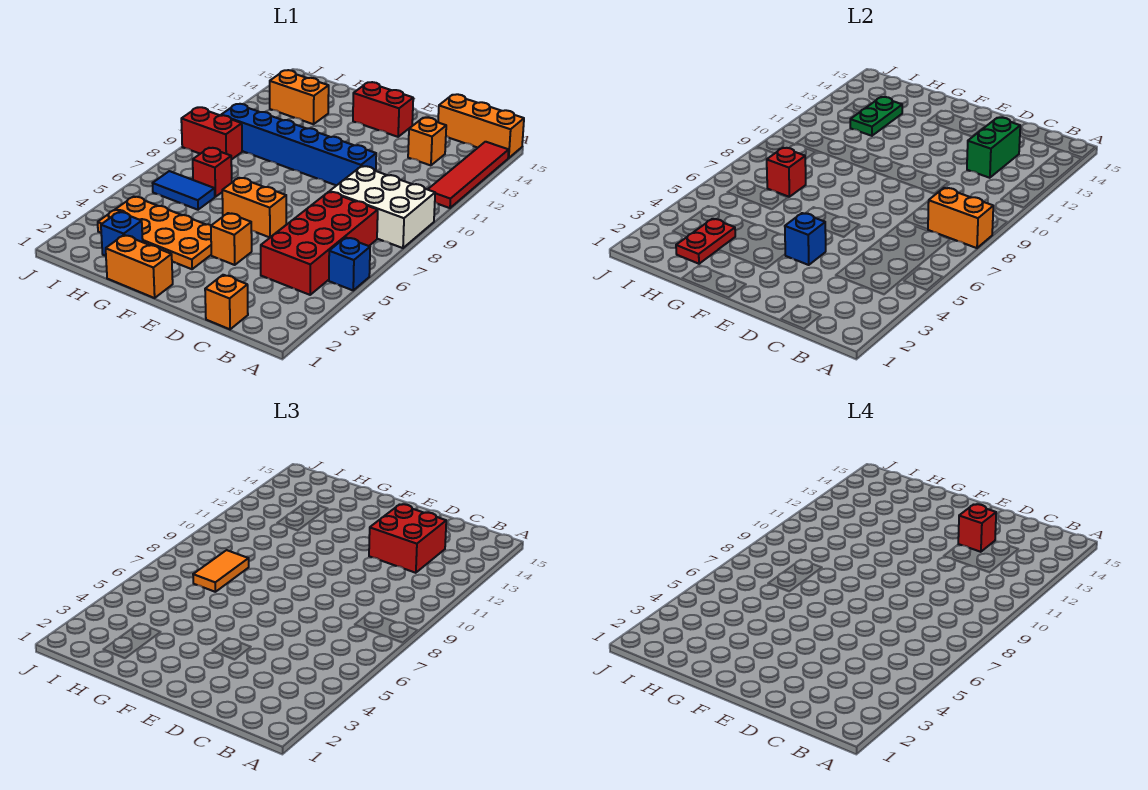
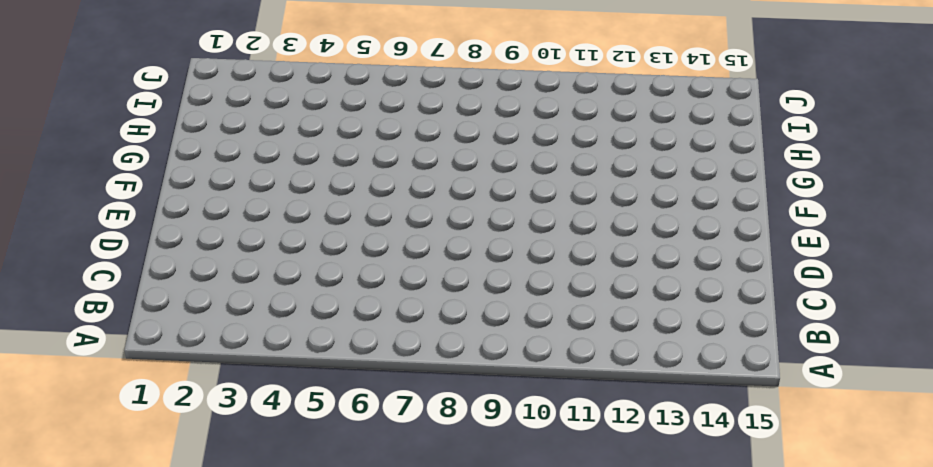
none -> blue brick A5 level 1
none -> white brick A8:C9 level 1
none -> red tile A11:A14 level 1

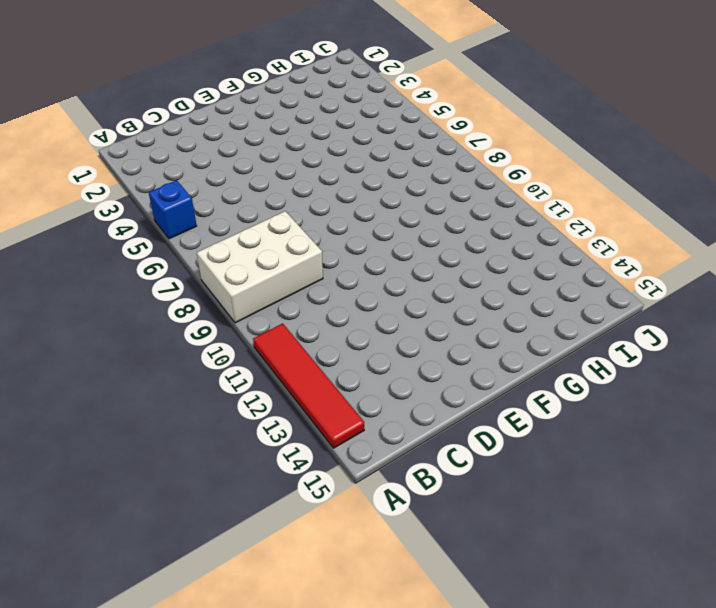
none -> orange brick A15:C15 level 1
none -> red brick B4:C7 level 1
none -> orange brick C1 level 1

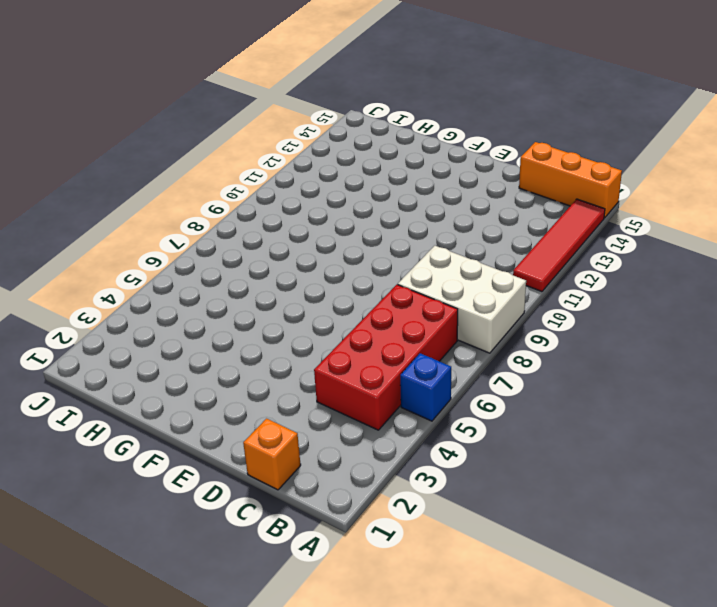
none -> orange brick C13 level 1
none -> blue brick D10:I10 level 1
none -> orange brick E4 level 1

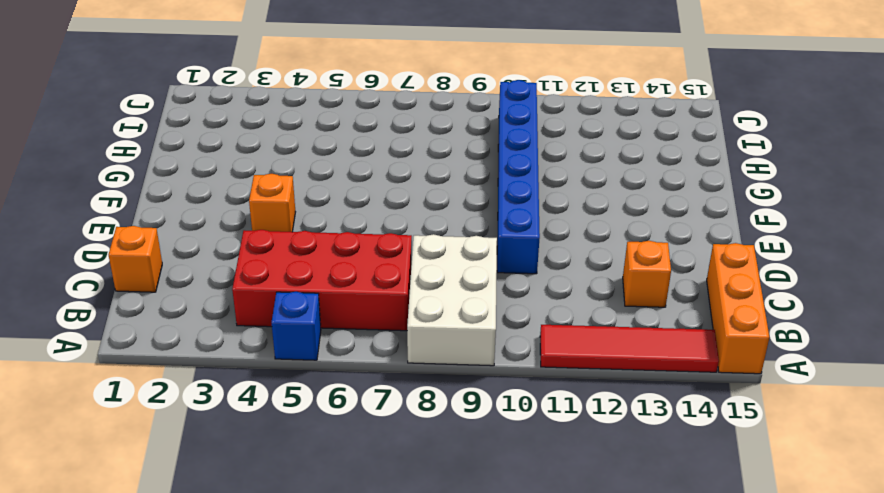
none -> orange brick E6:F6 level 1
none -> red brick E14:F14 level 1
none -> orange brick F1:G1 level 1

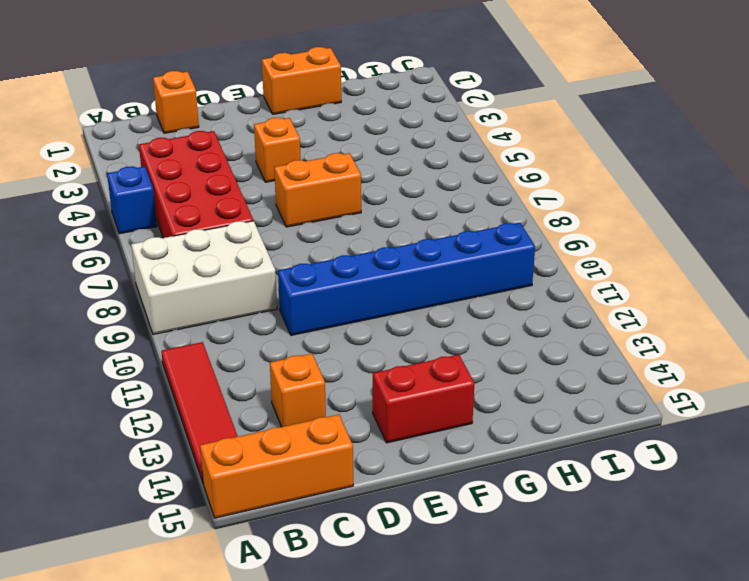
none -> orange plate F3:I4 level 1
none -> blue brick H2 level 1
none -> blue tile H6:I6 level 1

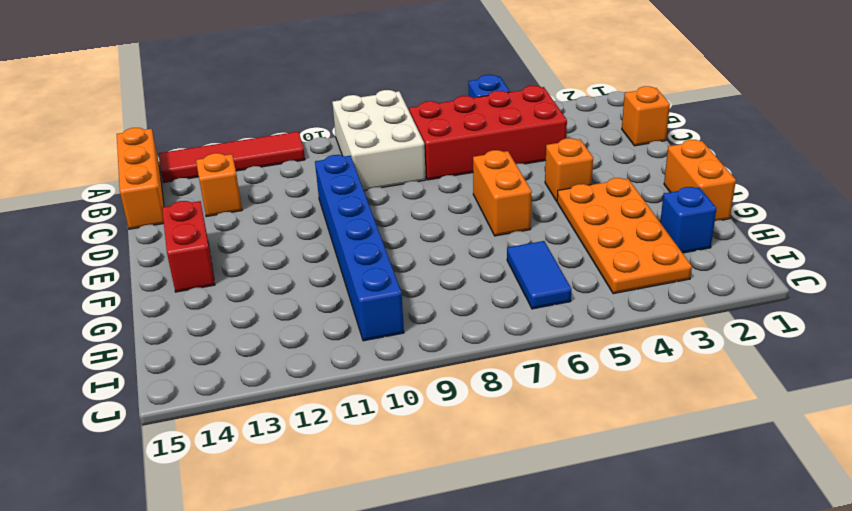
none -> red brick H7 level 1
none -> orange brick H13:I13 level 1
none -> red brick I9:J9 level 1

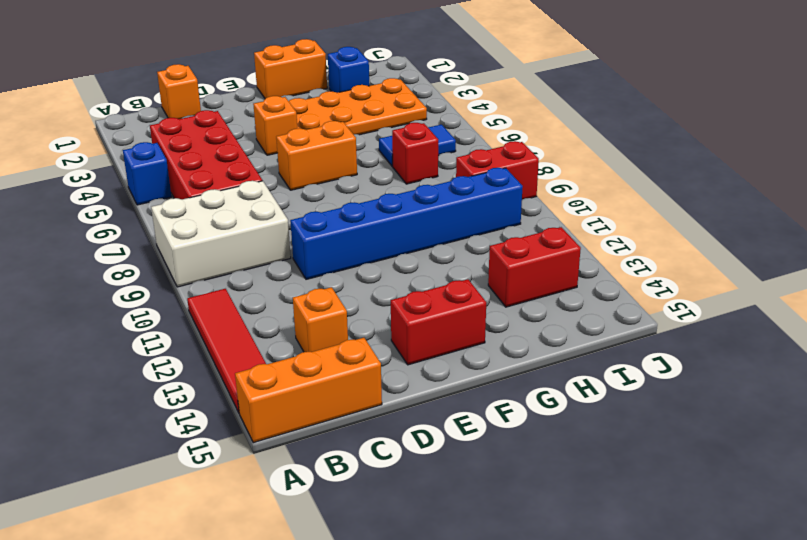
red brick H13:I13 level 1 -> orange brick H13:I13 level 1
none -> orange brick A8:B8 level 2
none -> green brick C12:C13 level 2
none -> blue brick E4 level 2

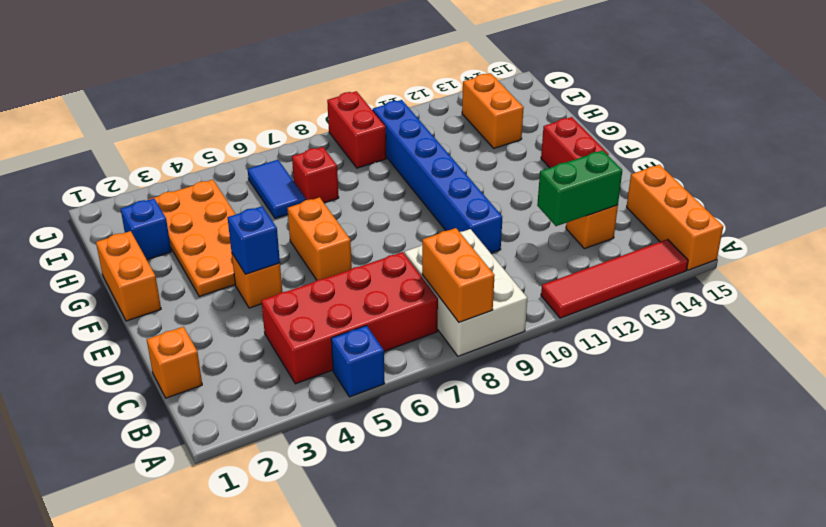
none -> red plate H2:H3 level 2
none -> red brick H7 level 2
none -> green plate H12:H13 level 2

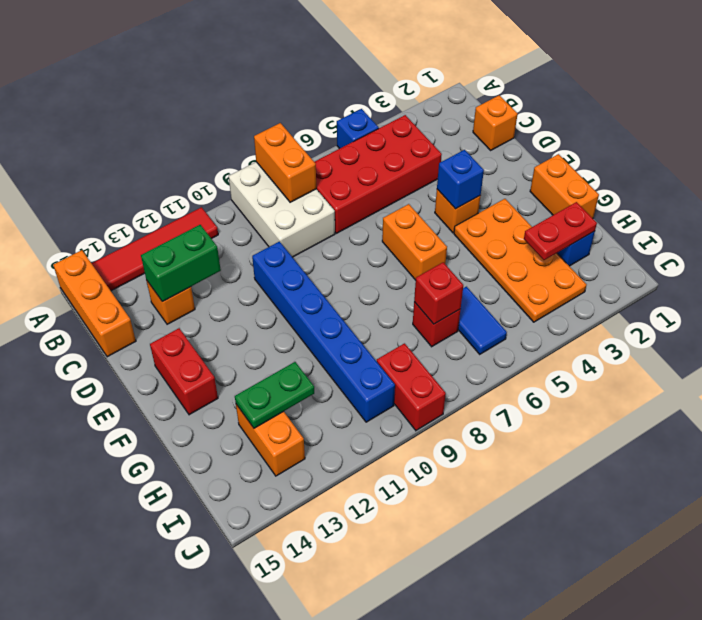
none -> red brick C12:D13 level 3
none -> orange tile H7:H8 level 3
none -> red brick D13 level 4

